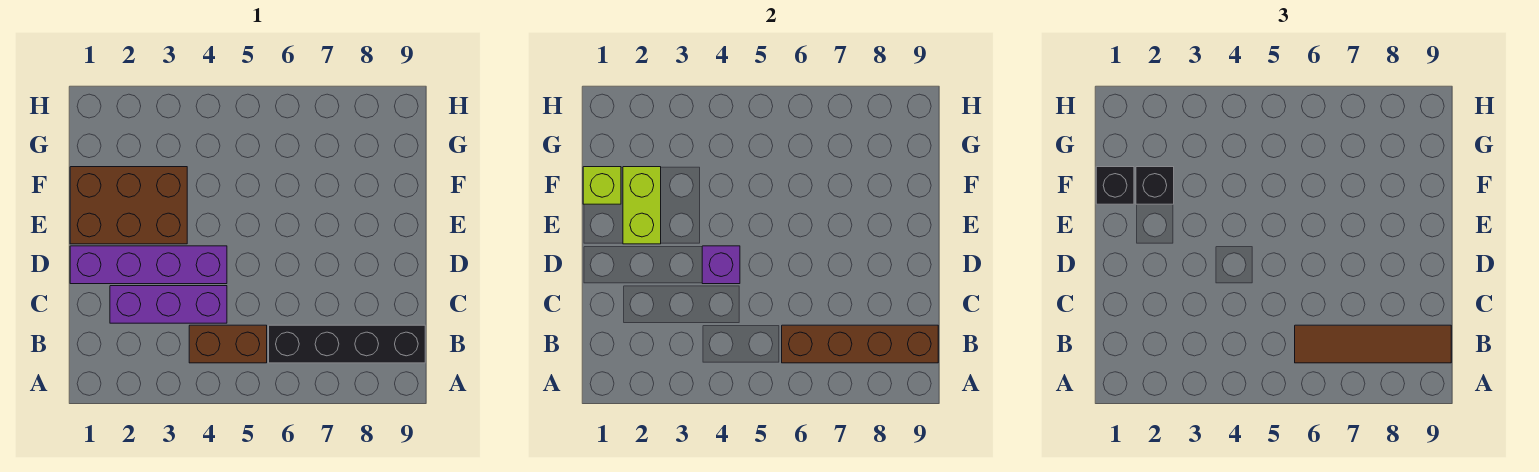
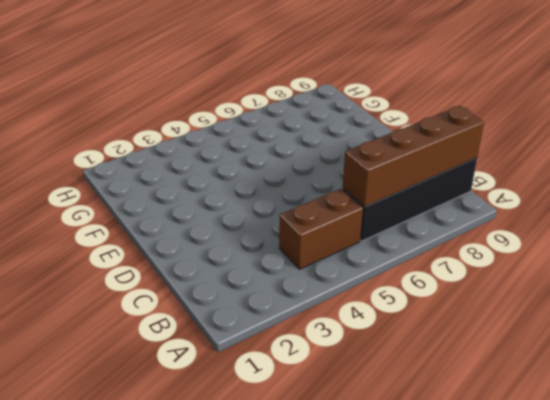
none -> purple brick C2:C4 level 1
none -> purple brick D1:D4 level 1
none -> brown brick E1:F3 level 1

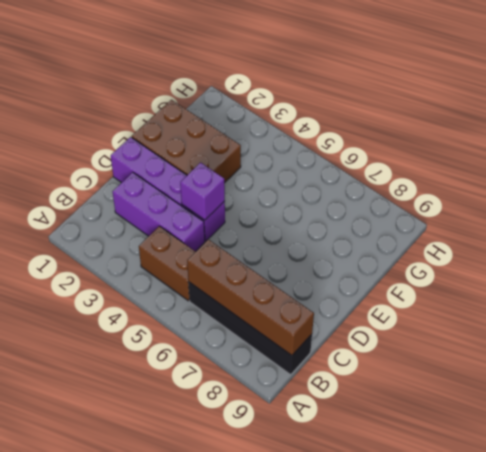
none -> lime brick E2:F2 level 2
none -> lime brick F1 level 2
none -> brown tile B6:B9 level 3

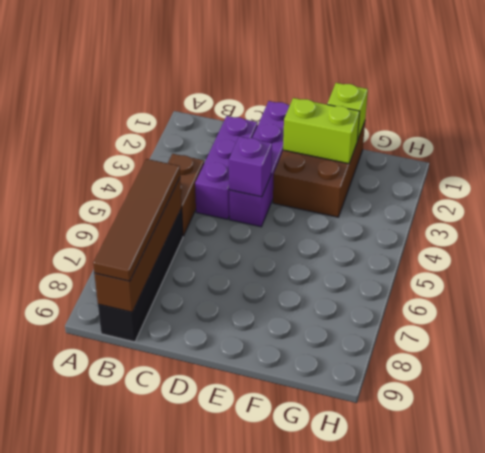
none -> black brick F1 level 3
none -> black brick F2 level 3

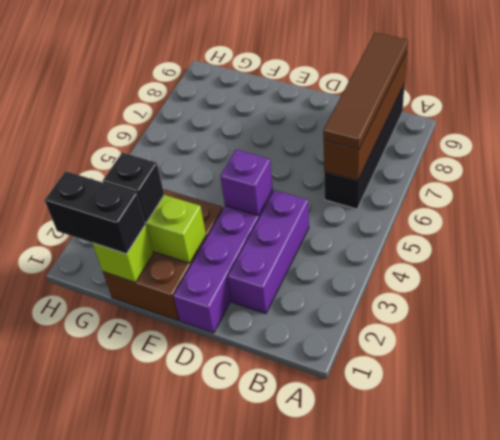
black brick F1:G1 level 3 -> black brick F1 level 3
none -> brown brick B4:B5 level 1

